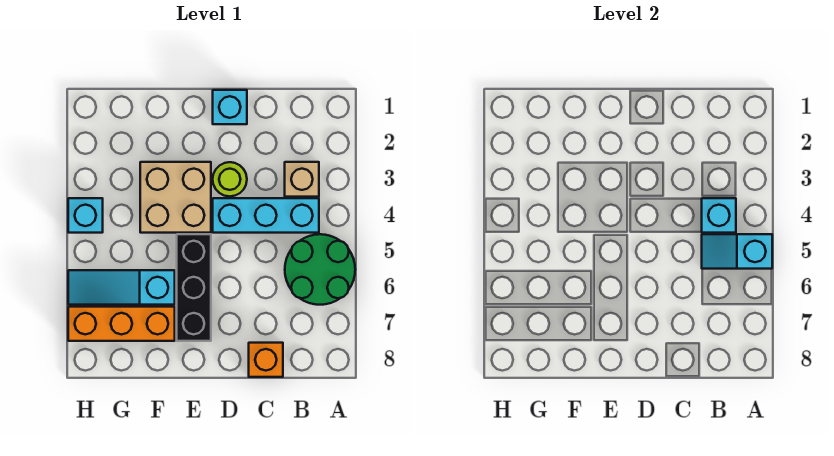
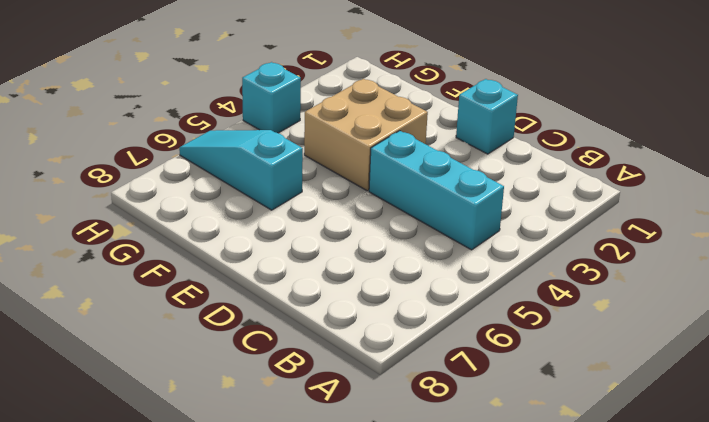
none -> green round brick A5:B6 level 1
none -> tan brick B3 level 1
none -> orange brick C8 level 1

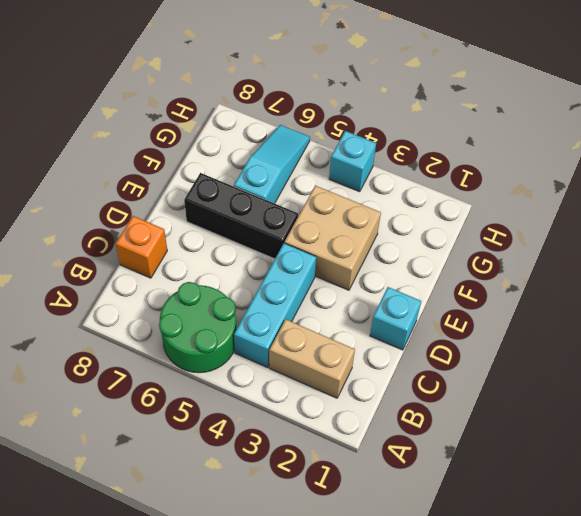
tan brick B2:B3 level 1 -> tan brick B3 level 1
none -> lime round brick D3 level 1
none -> orange brick F7:H7 level 1
none -> cyan slope A5:B5 level 2 top A

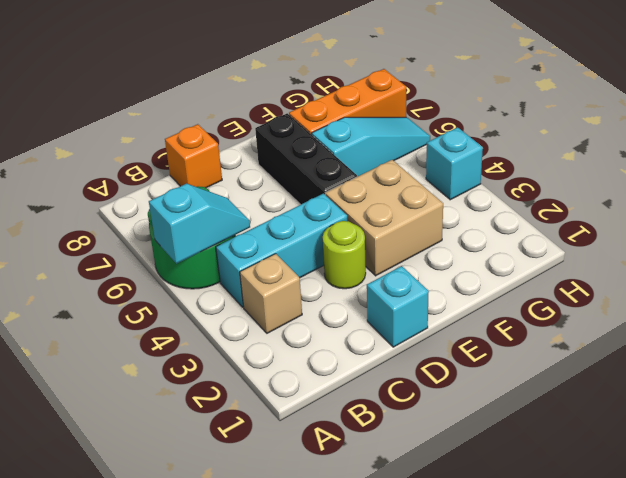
none -> cyan brick B4 level 2

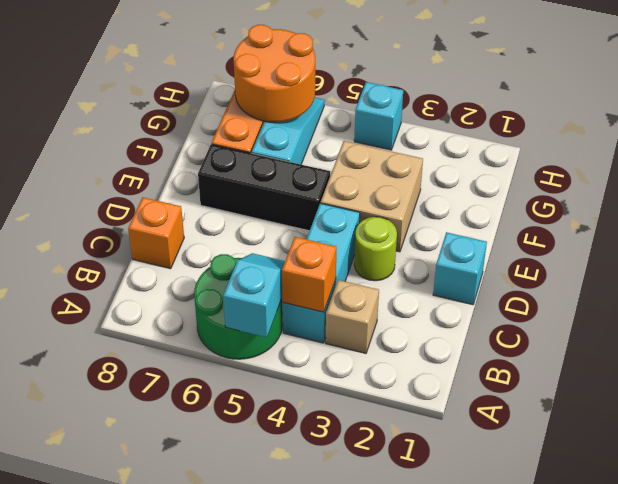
orange brick B4 level 2 -> cyan brick B4 level 2
orange round brick G6:H7 level 2 -> none

